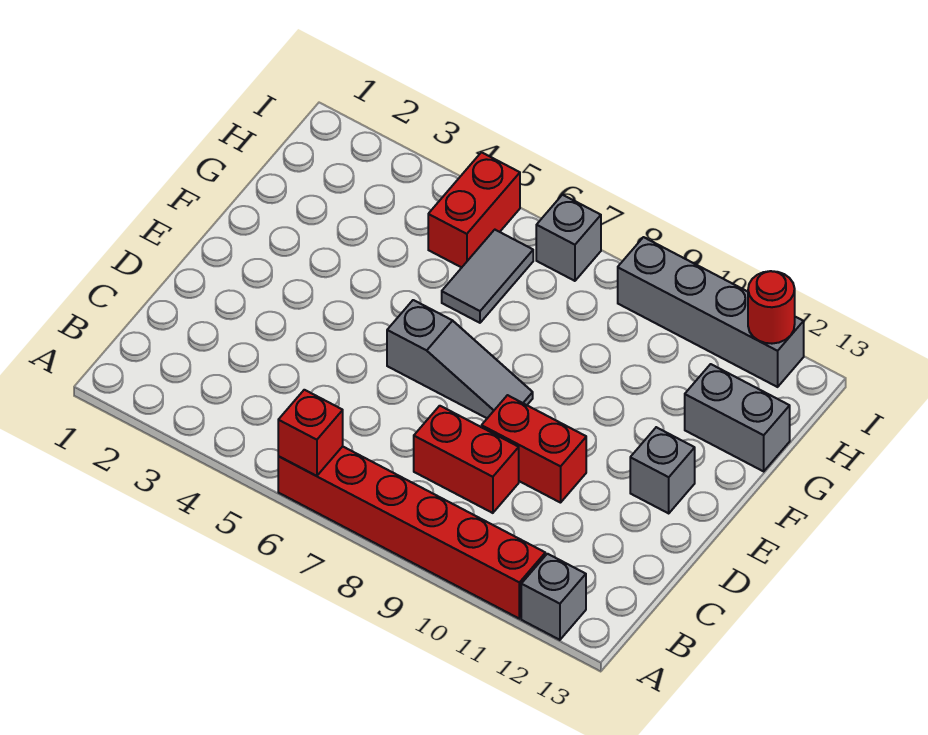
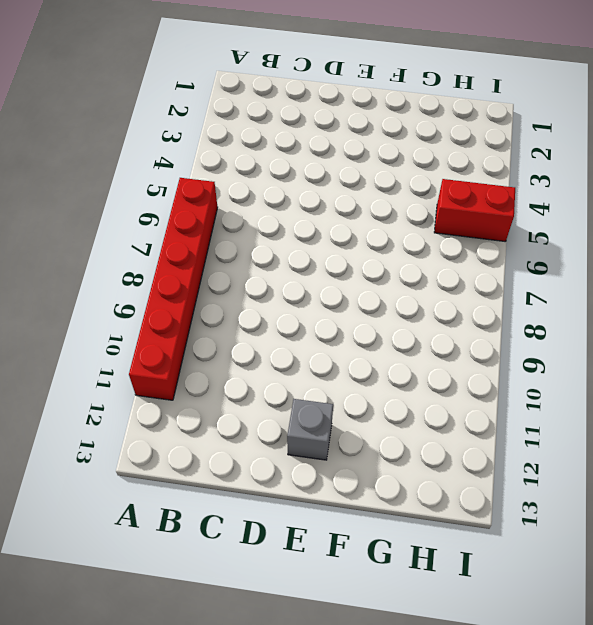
none -> grey brick A12 level 1
none -> red brick C8:C9 level 1
none -> red brick D9:D10 level 1

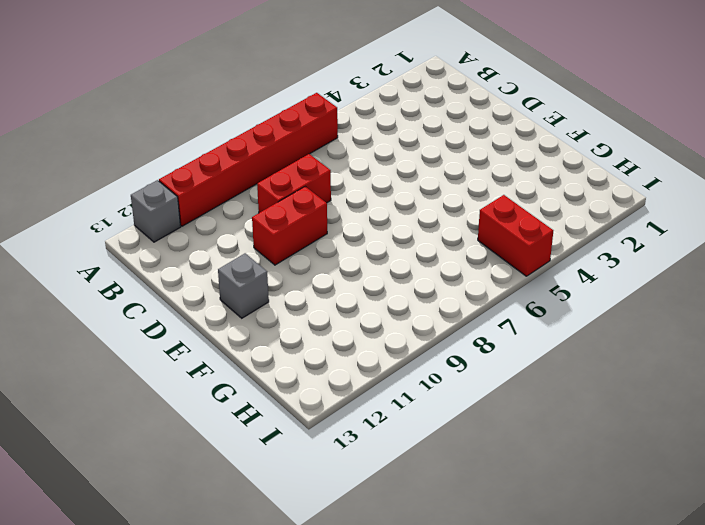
none -> grey slope E6:E8 level 1 top 6
none -> grey tile G6:H6 level 1
none -> grey brick G12:G13 level 1

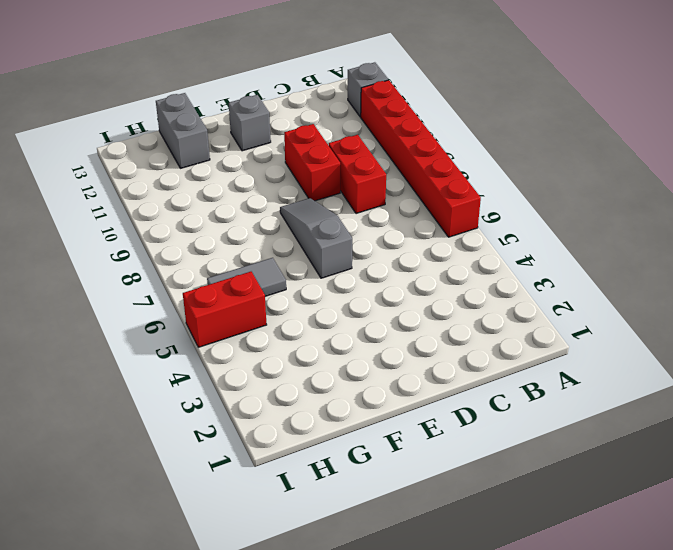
none -> grey brick I7 level 1
none -> grey brick I9:I12 level 1
none -> red brick A6 level 2

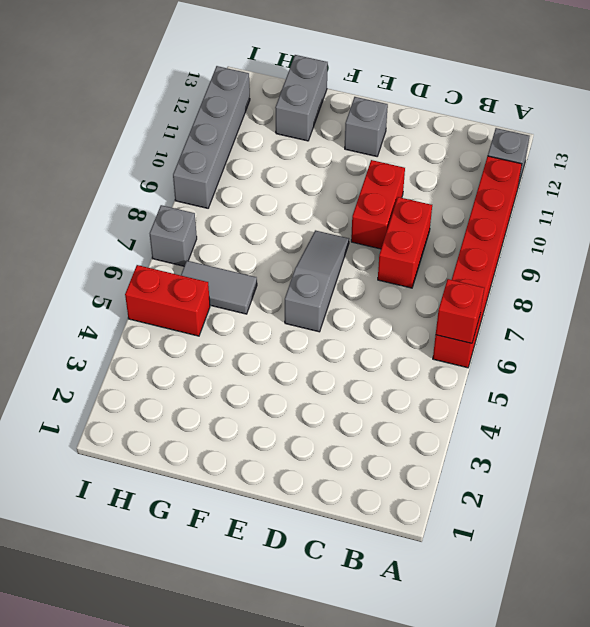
none -> red round brick I12 level 2

